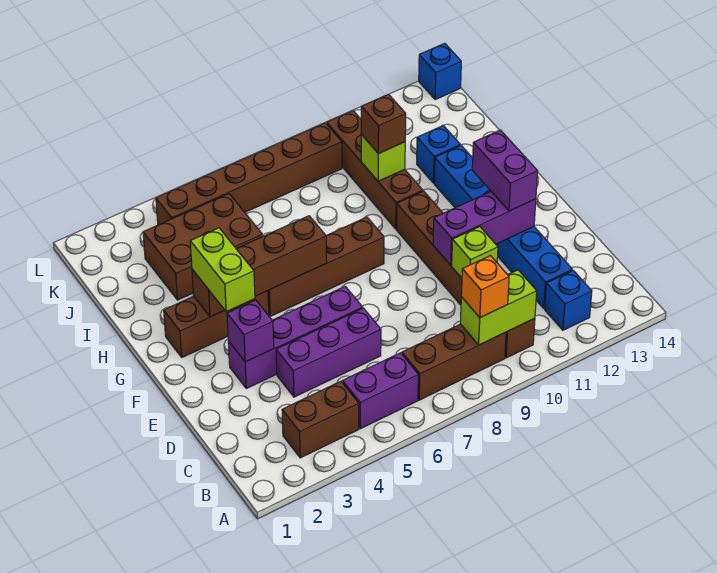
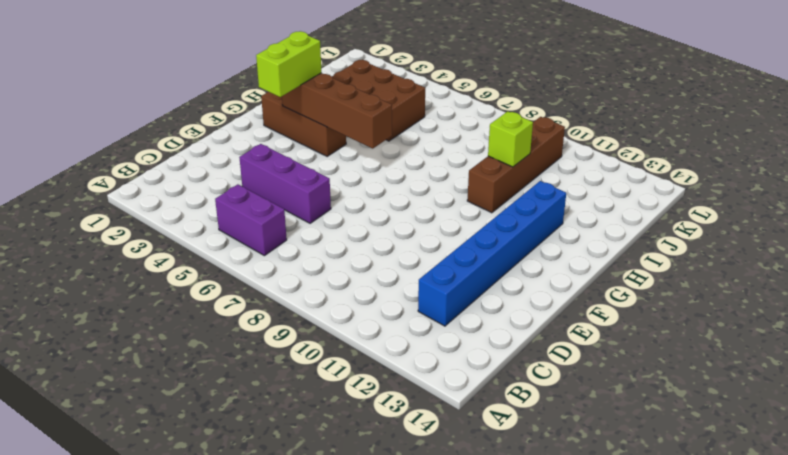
none -> brown brick B3:B4 level 1
none -> brown brick B7:B9 level 1
none -> brown brick B10:G10 level 1

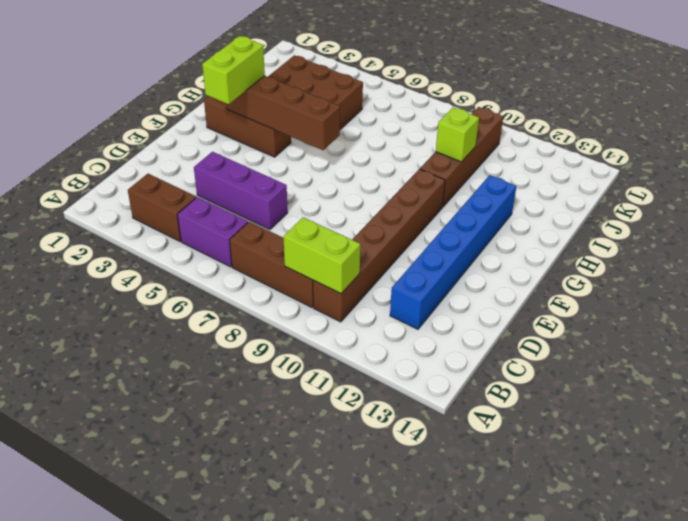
none -> blue brick B12 level 1
none -> purple brick E3:E6 level 1
none -> brown brick G5:G8 level 1

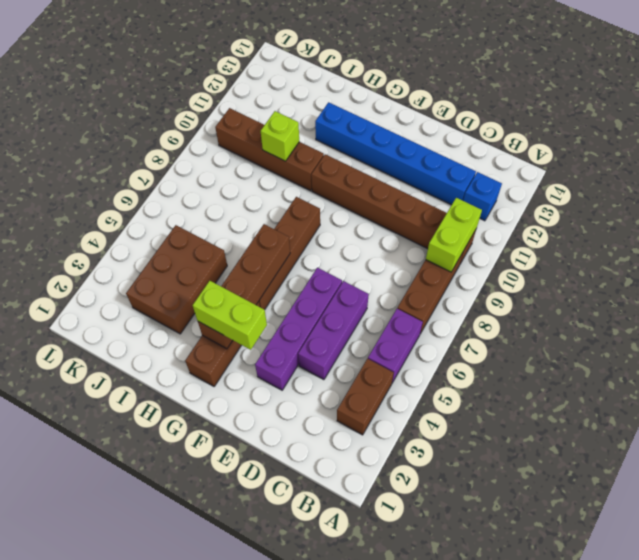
none -> blue brick I12 level 1
none -> brown brick K4:K9 level 1
none -> blue brick L14 level 1

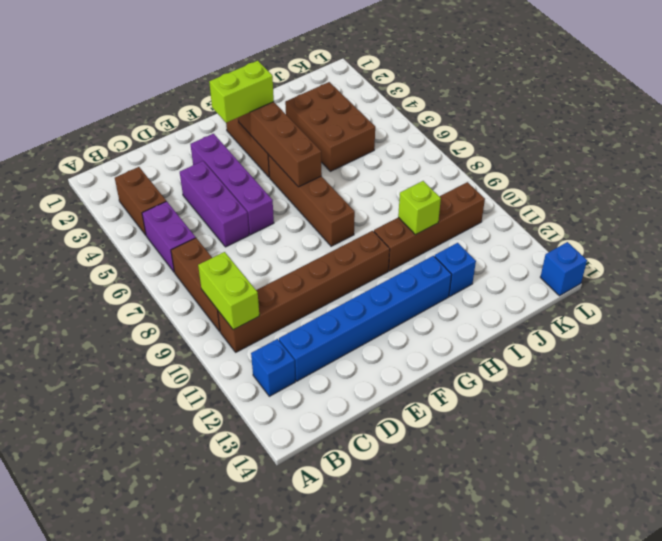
none -> brown brick K4:K9 level 1
none -> lime brick D10 level 2
none -> purple brick E3 level 2

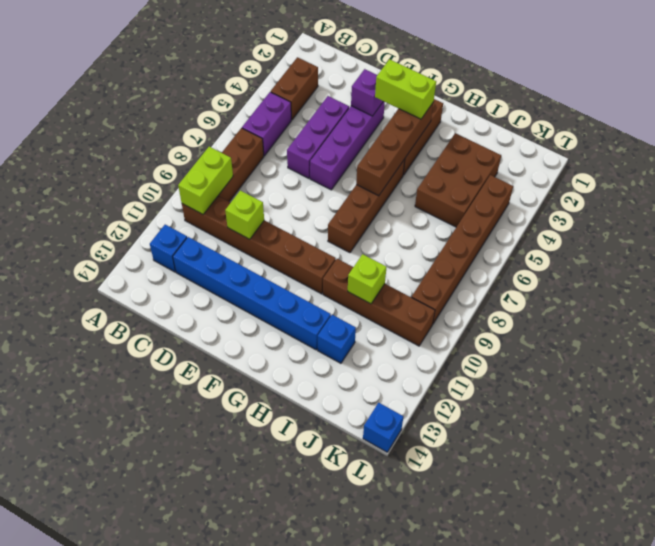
none -> purple brick E10:E12 level 2
none -> orange brick B9 level 3
none -> purple brick E12:F12 level 3

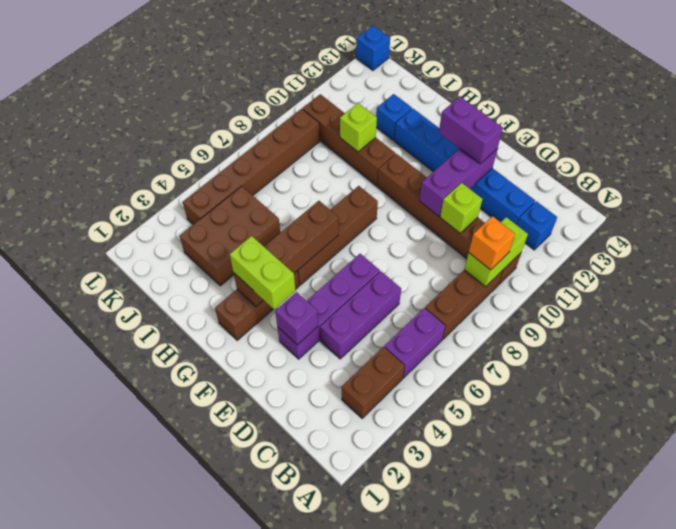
none -> brown brick I10 level 3

